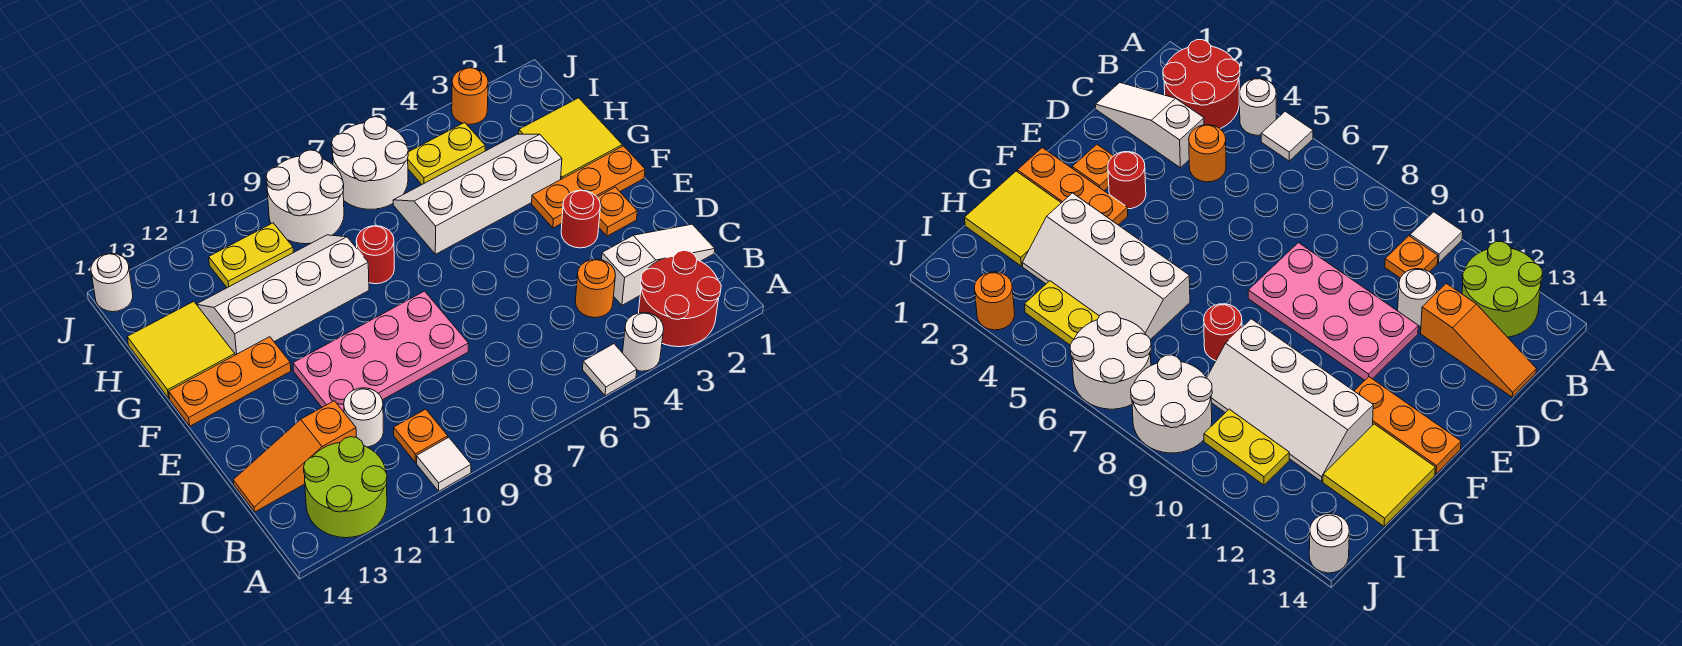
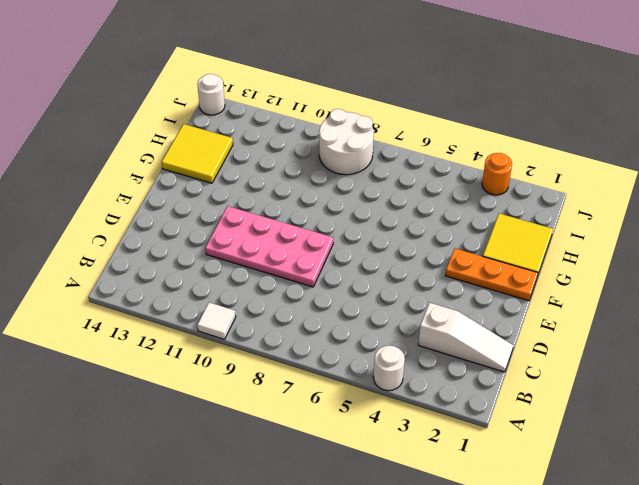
none -> red round brick A2:B3 level 1
none -> white tile A5 level 1
none -> lime round brick A12:B13 level 1

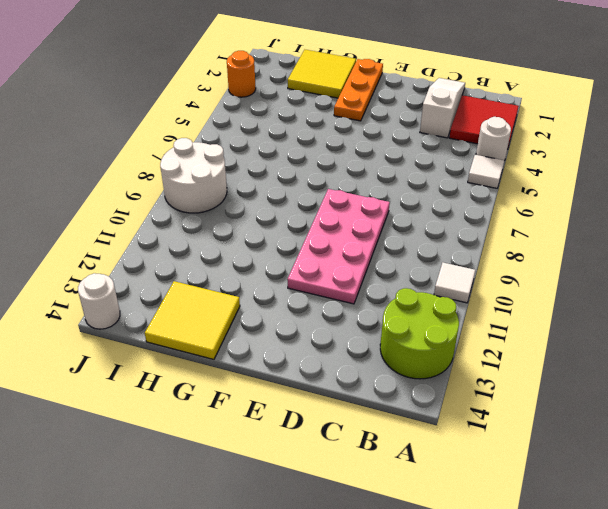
red tile A2:B3 level 1 -> red round brick A2:B3 level 1
none -> orange plate B10 level 1
none -> orange round brick C4 level 1
none -> white round brick C11 level 1

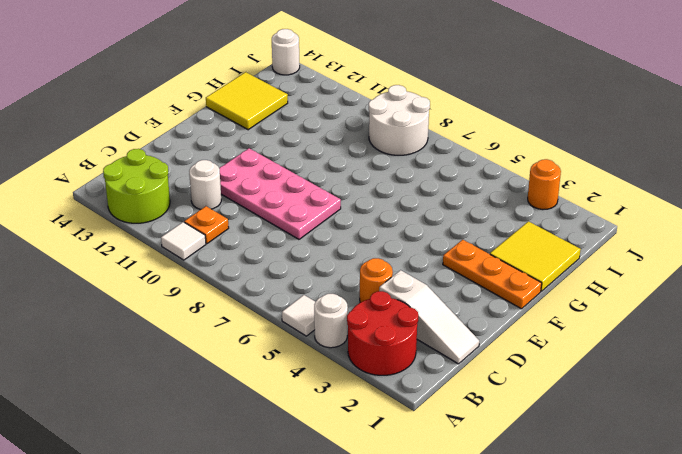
none -> orange slope C12:C14 level 1 top 12
none -> orange plate E2 level 1
none -> red round brick E3 level 1

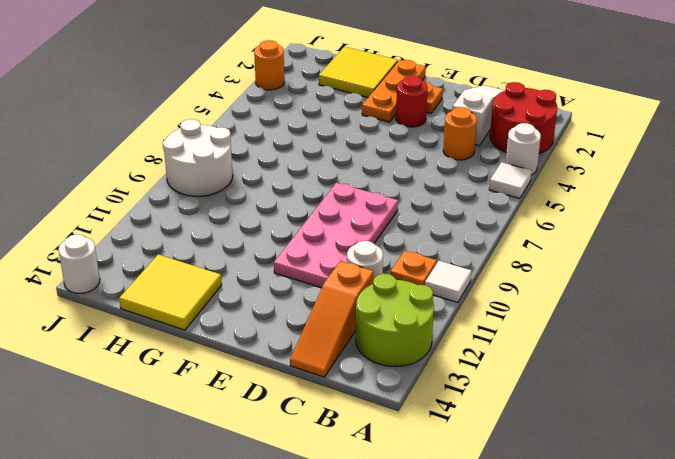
none -> orange plate F12:F14 level 1
none -> white slope G3:H6 level 1 top G
none -> red round brick G8 level 1

